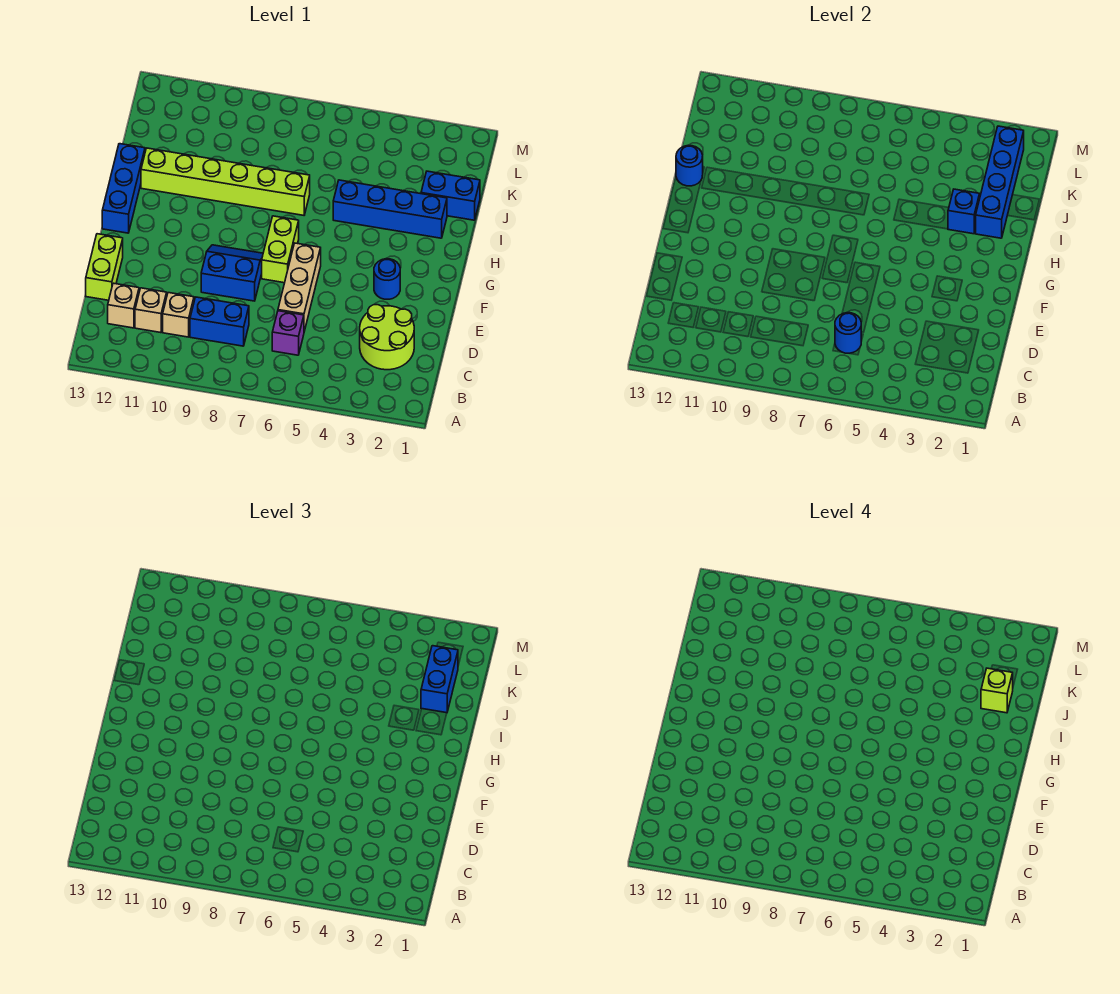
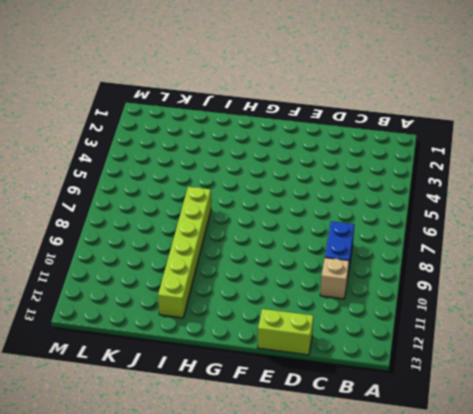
none -> lime round brick C2:D3 level 1
none -> purple brick C6 level 1
none -> tan brick C11 level 1

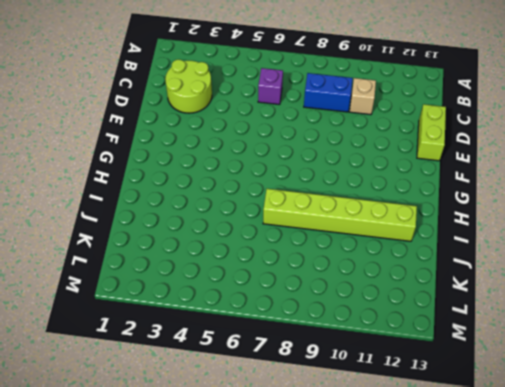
none -> tan brick C11 level 1
none -> tan brick C12 level 1
none -> tan brick D6:F6 level 1

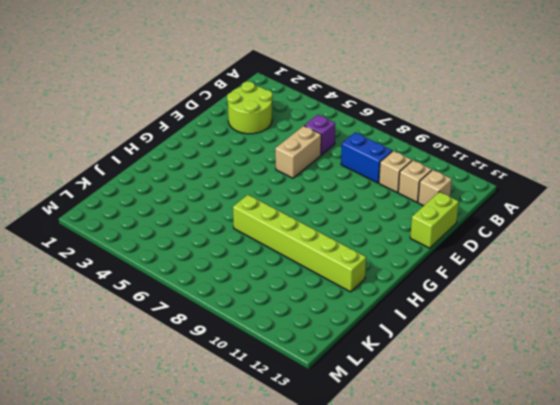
tan brick D6:E6 level 1 -> tan brick D6:F6 level 1
none -> blue slope E8:F9 level 1 top E
none -> blue round brick F3 level 1
none -> lime brick F7:G7 level 1

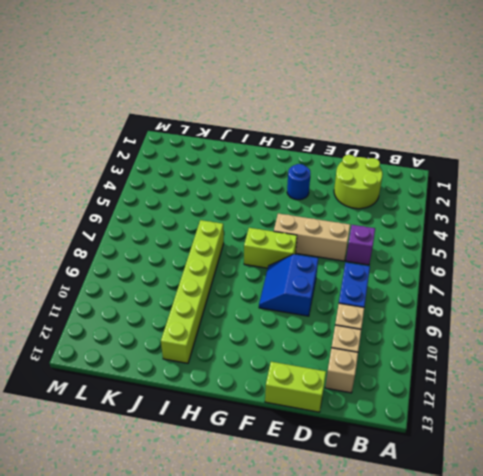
none -> blue brick G13:I13 level 1
none -> blue brick I2:I5 level 1
none -> blue brick J1:J2 level 1

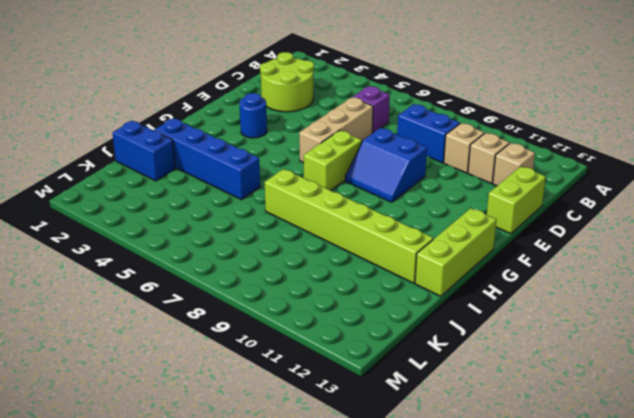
lime brick G13:I13 level 1 -> blue brick G13:I13 level 1
none -> blue round brick C6 level 2
none -> blue brick I2:L2 level 2
none -> blue brick I3 level 2

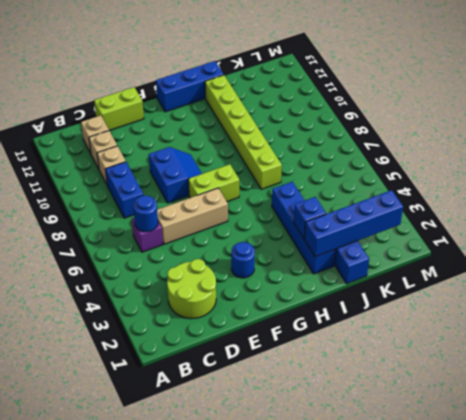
none -> blue round brick I13 level 2
none -> blue brick J2:K2 level 3
none -> lime brick J2 level 4

